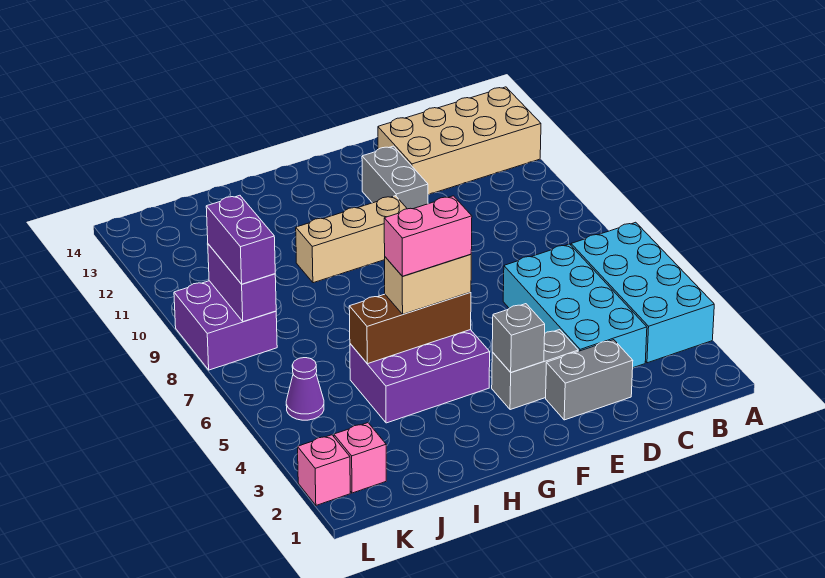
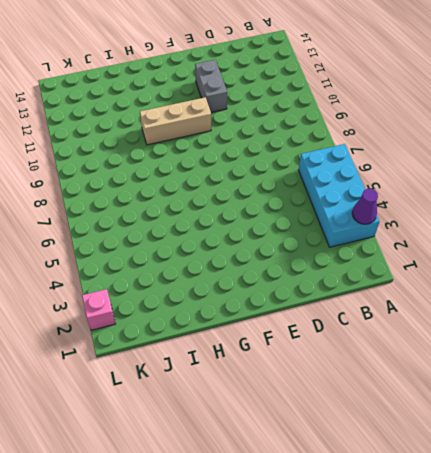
purple cone A3 level 2 -> purple cone K5 level 1
none -> tan brick A12:D13 level 1
none -> cyan brick C3:D6 level 1
none -> grey brick D2:E2 level 1

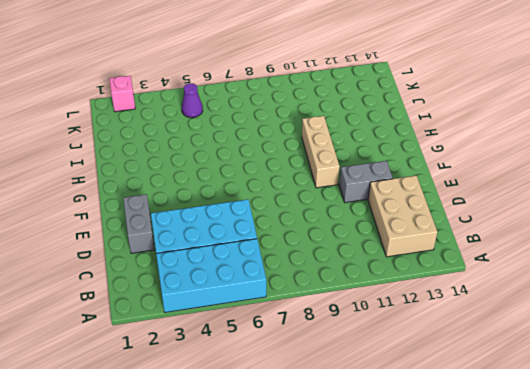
tan brick B12:D13 level 1 -> tan brick A12:D13 level 1
none -> grey brick E3:F3 level 1
none -> purple brick G4:I5 level 1
none -> pink brick K2 level 1

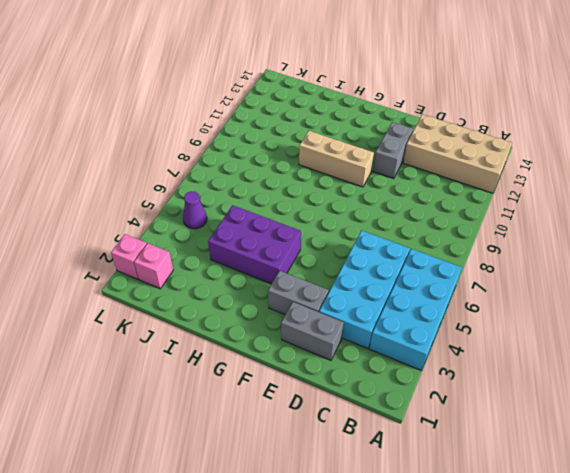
none -> purple brick K8:L9 level 1
none -> grey brick F3 level 2
none -> brown brick G5:I5 level 2

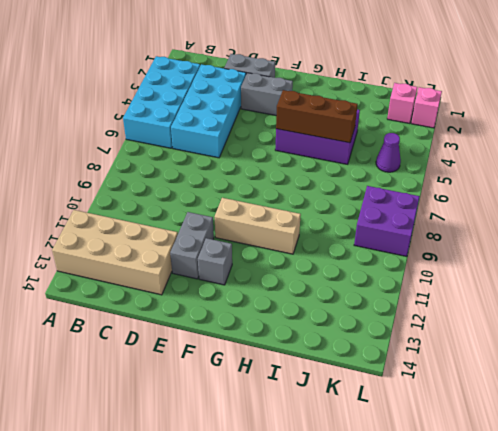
grey brick F12 level 1 -> grey brick F3 level 2
none -> purple brick K8:K9 level 2
none -> tan brick G5:H5 level 3
none -> purple brick K8:K9 level 3

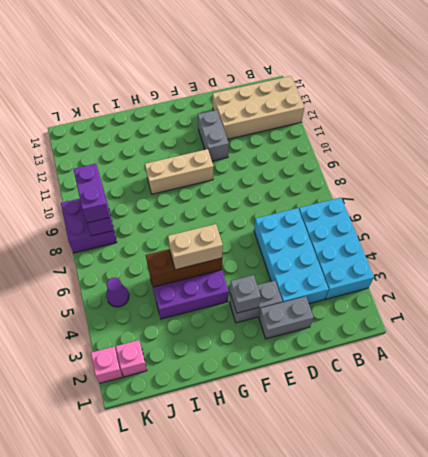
none -> pink brick G5:H5 level 4

